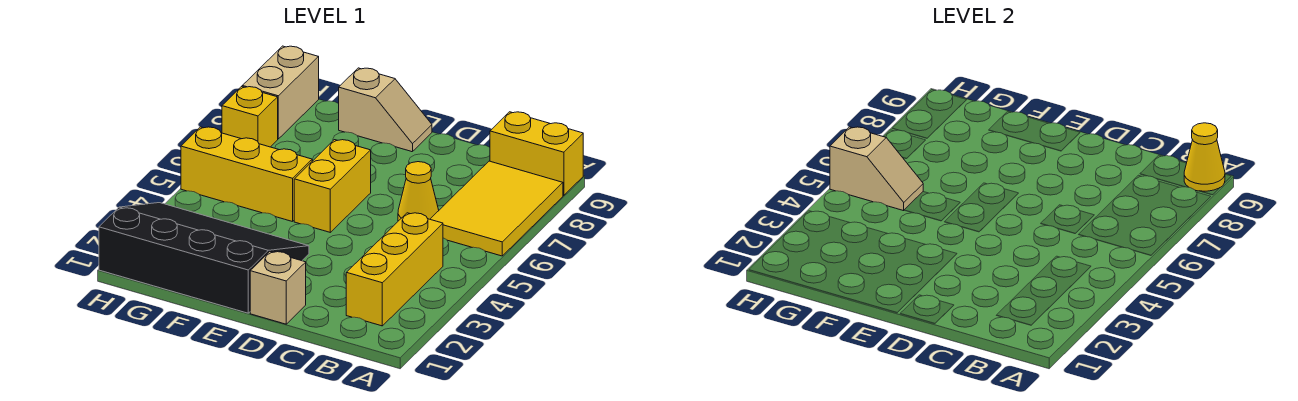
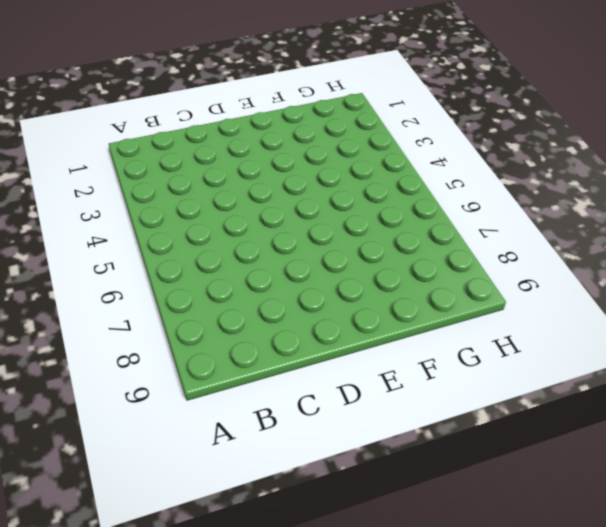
none -> yellow tile A6:B8 level 1
none -> yellow brick A9:B9 level 1
none -> yellow brick B2:B4 level 1

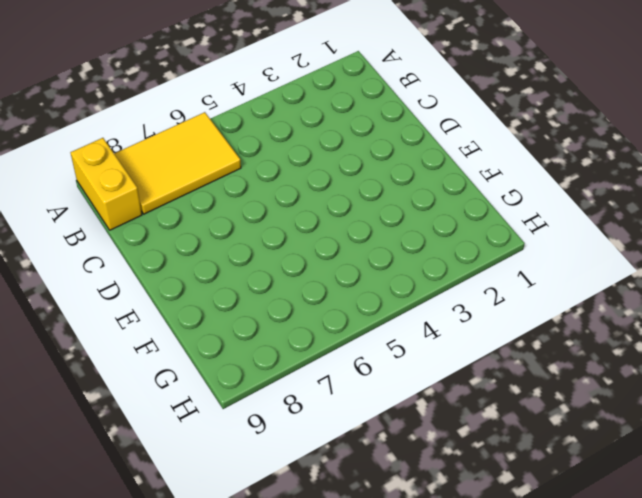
none -> yellow brick B2:B4 level 1
none -> yellow cone C6 level 1
none -> tan brick D1 level 1

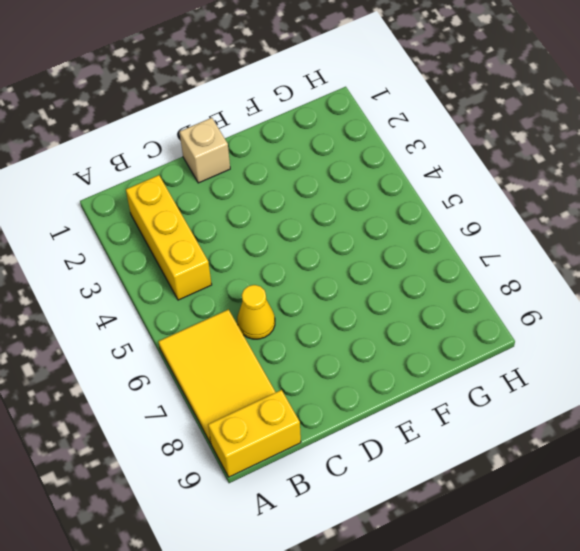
none -> black slope E1:H3 level 1 top 1
none -> yellow brick E5:E6 level 1
none -> tan slope E9:F9 level 1 top F

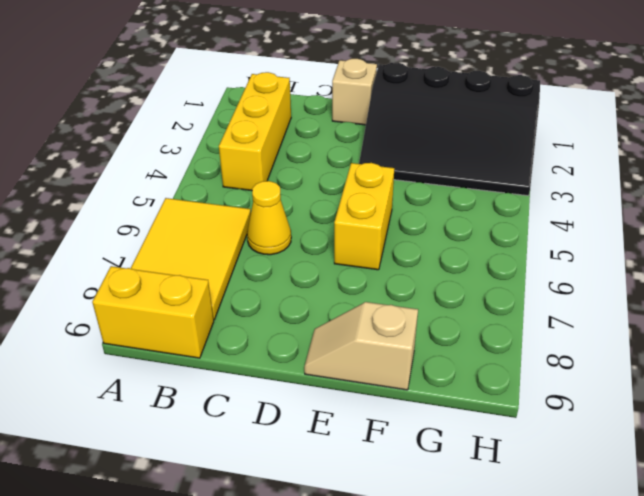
none -> yellow brick F5:H5 level 1
none -> yellow brick H7 level 1
none -> tan brick H8:H9 level 1

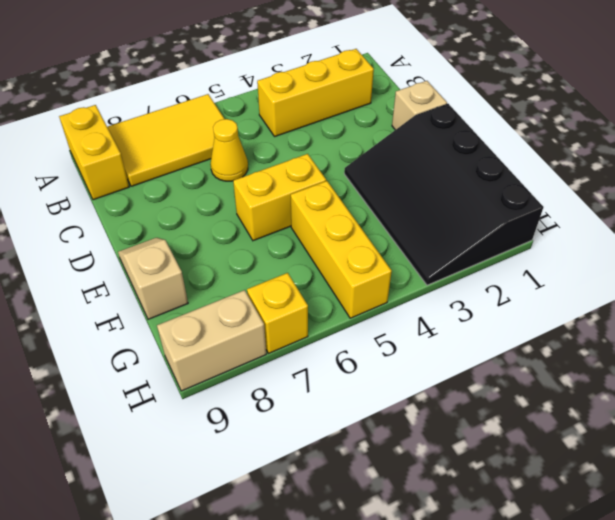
none -> yellow cone A9 level 2
none -> tan slope G5:H5 level 2 top H

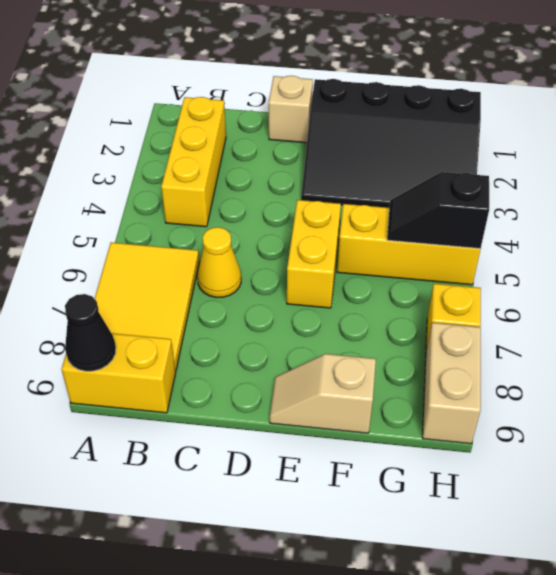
black cone A9 level 2 -> yellow cone A9 level 2
black slope G5:H5 level 2 top H -> tan slope G5:H5 level 2 top H

